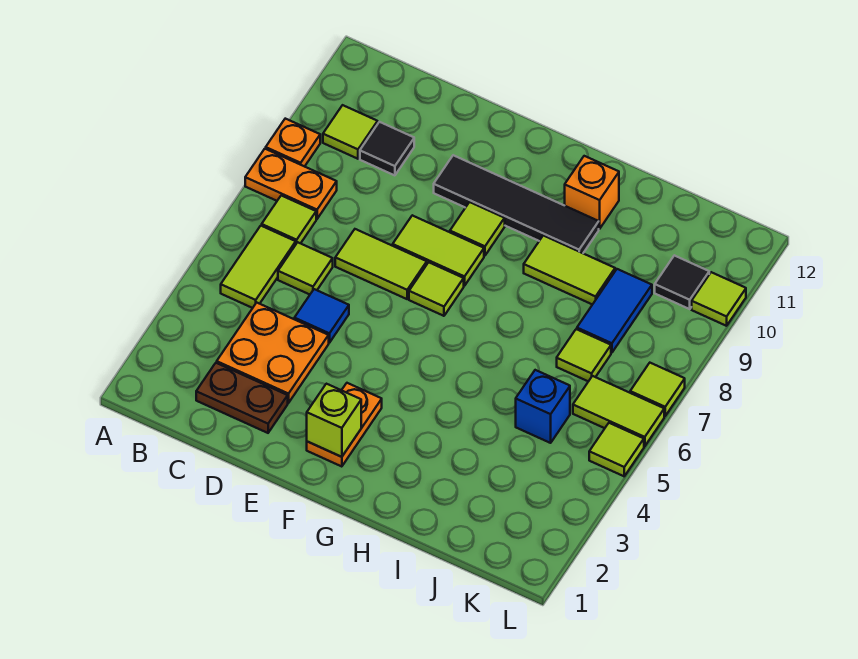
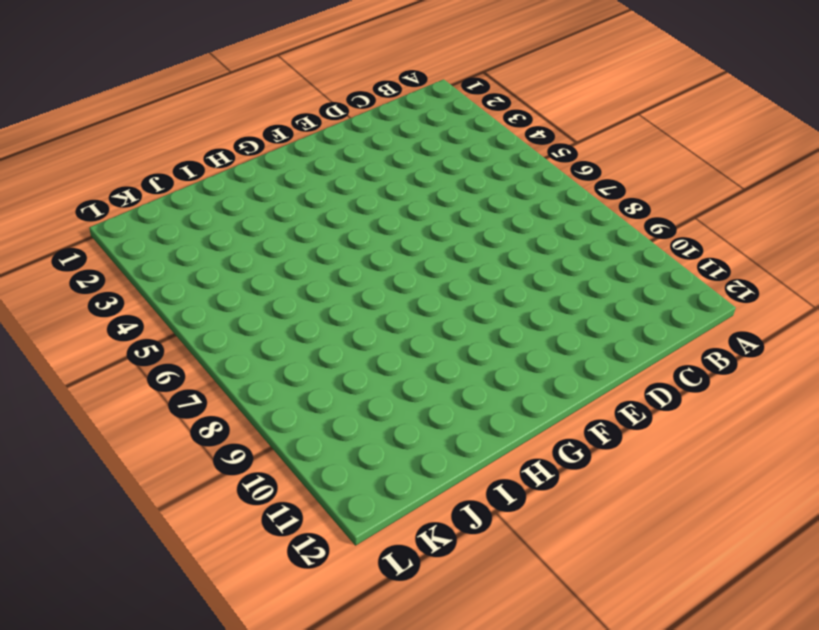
none -> orange plate A8:B8 level 1
none -> orange plate A9 level 1
none -> lime tile B5:B6 level 1

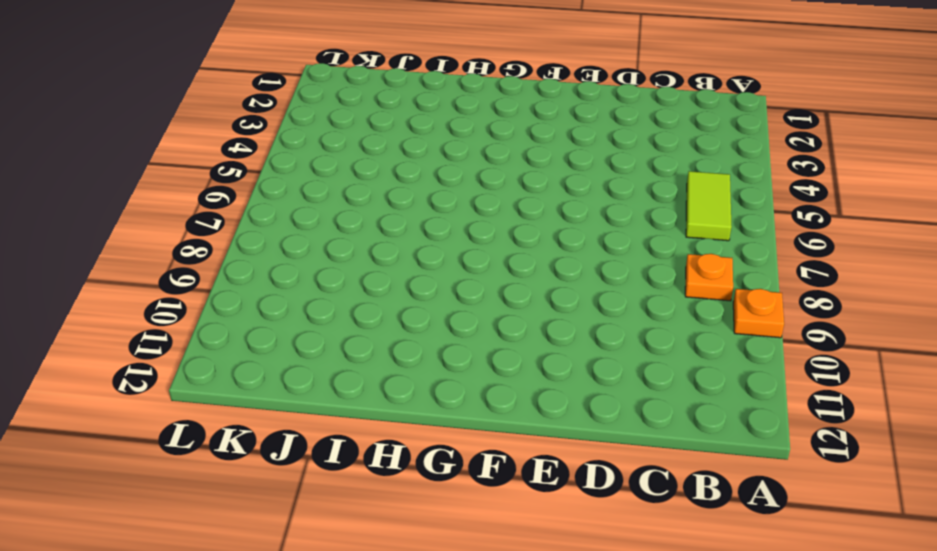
orange plate B8 level 1 -> orange plate A8:B8 level 1
none -> lime tile B7 level 1
none -> lime tile B10 level 1
none -> brown plate C2:D2 level 1

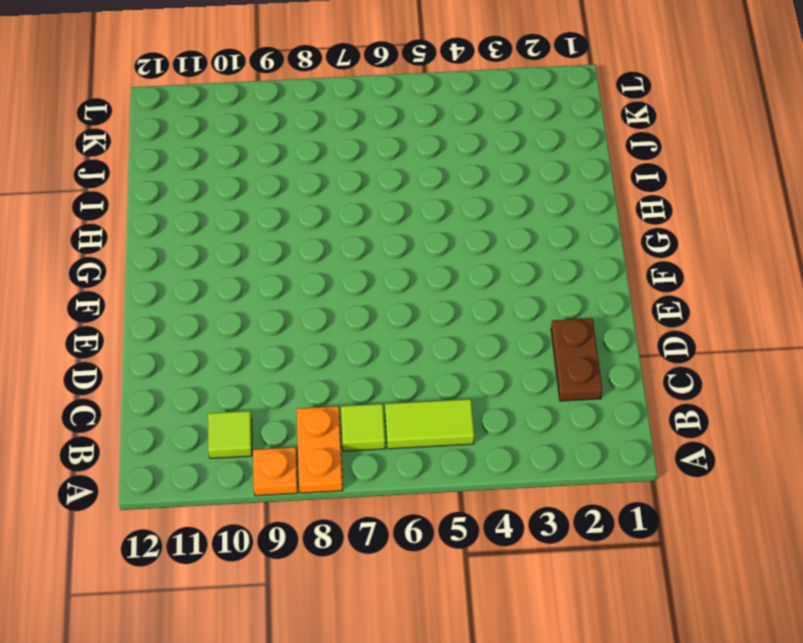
none -> orange plate C3:D4 level 1
none -> lime tile C6 level 1
none -> black tile C10 level 1

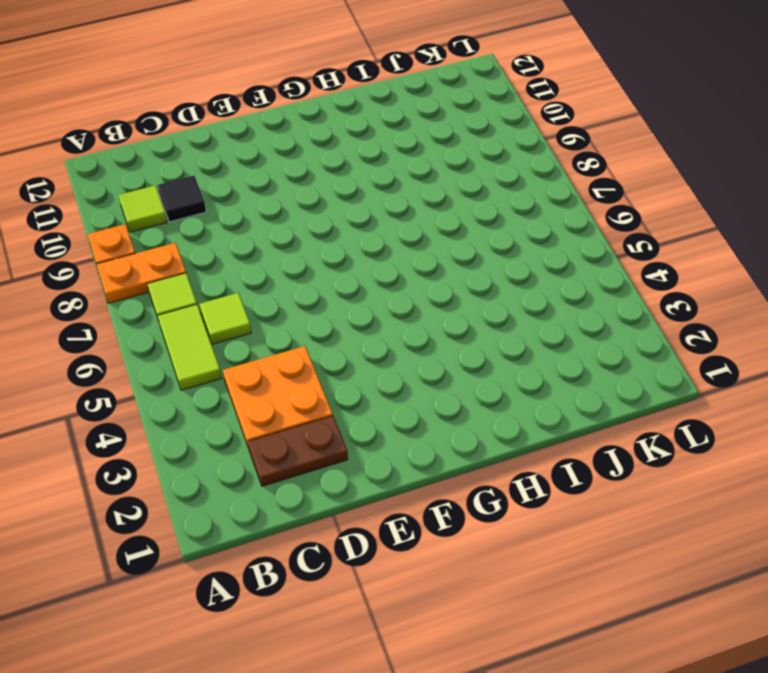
none -> blue tile D5 level 1
none -> lime tile D7:E7 level 1
none -> lime tile E8:F8 level 1

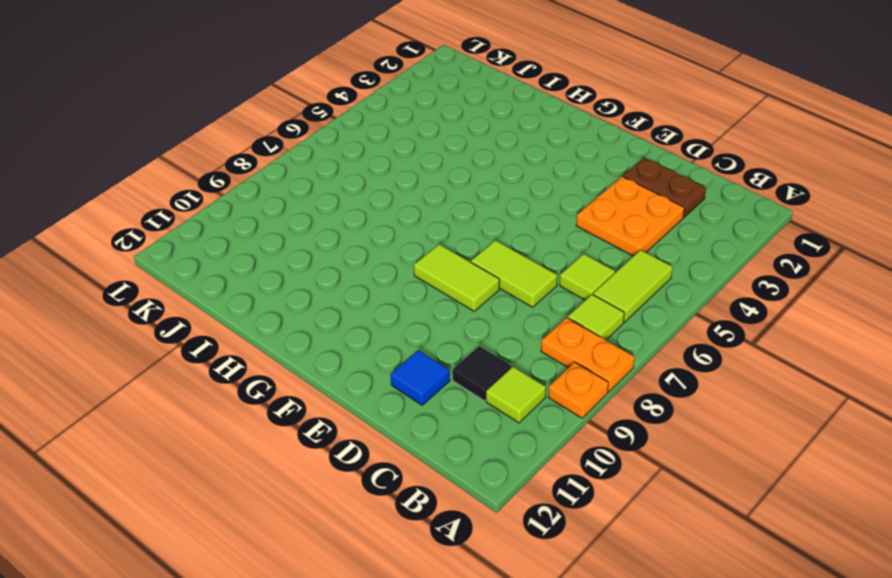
blue tile D11 level 1 -> blue tile D5 level 1
none -> black tile E10:H10 level 1
none -> orange plate F2:F3 level 1
none -> lime tile F7 level 1

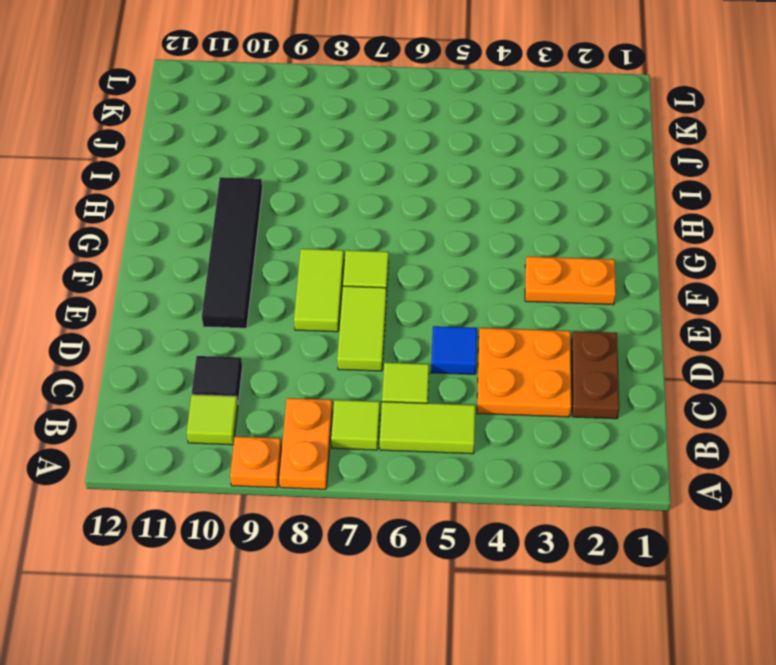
none -> lime tile F9 level 1
none -> lime tile H9:I9 level 1
none -> orange brick H11 level 1

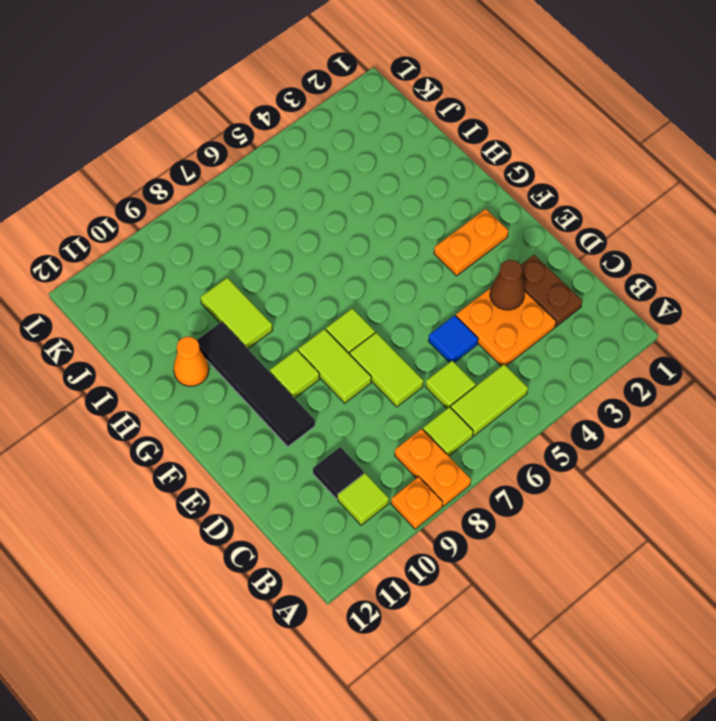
brown cone D3 level 2 -> none
orange cone H11 level 1 -> orange brick H11 level 1
none -> blue brick J5 level 1
none -> lime tile J7 level 1
none -> blue tile J8:J9 level 1

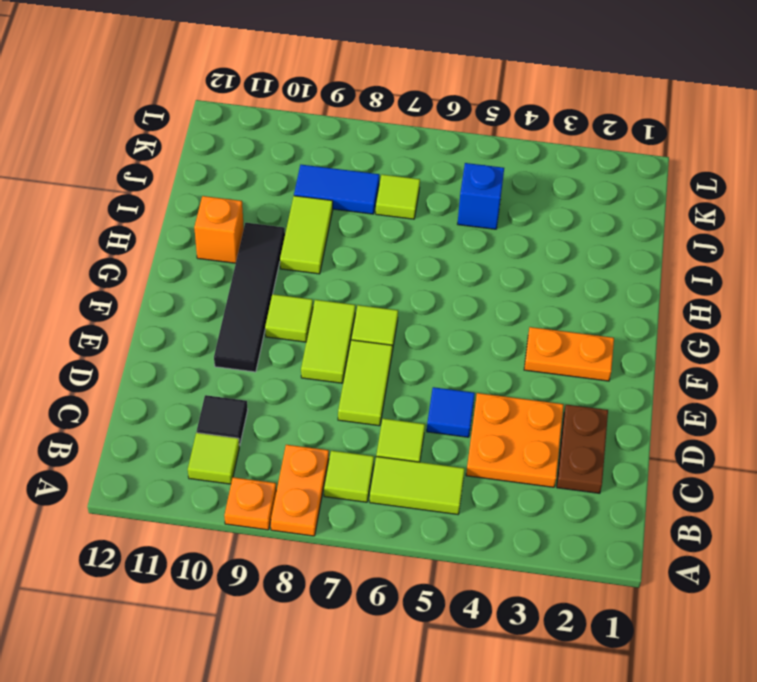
none -> lime tile K6:L6 level 1
none -> black tile K10 level 1
none -> lime tile L5 level 1

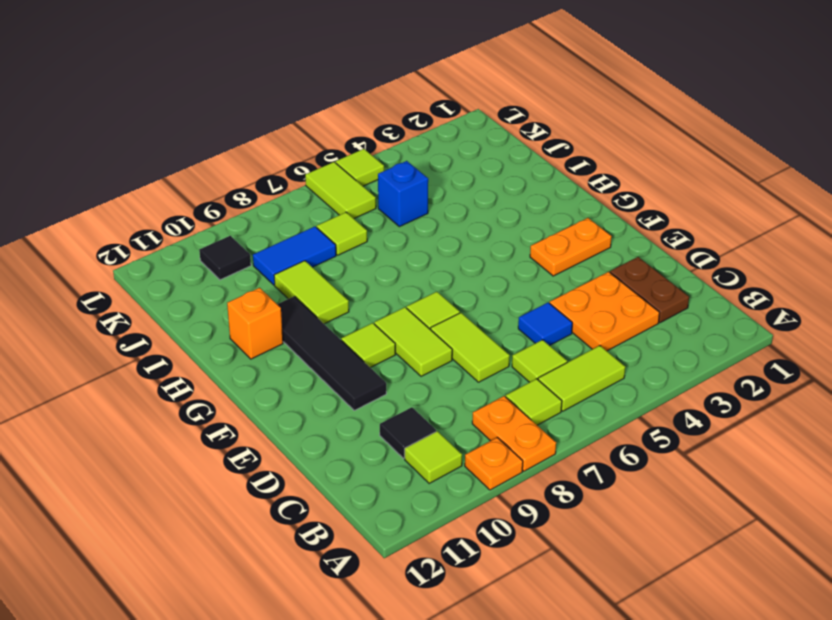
none -> lime tile L7 level 1
none -> lime tile L10 level 1
none -> lime brick F2 level 2

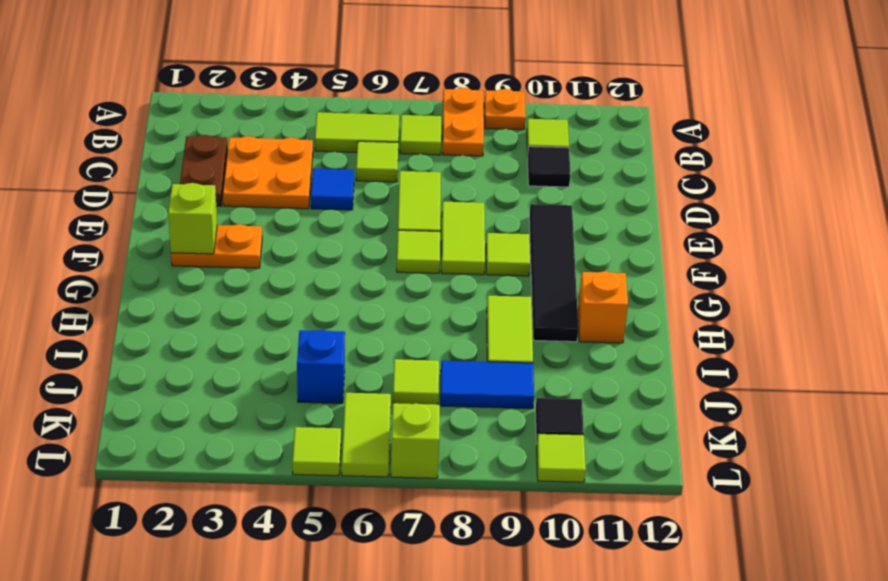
lime brick L7 level 1 -> lime tile L7 level 1

